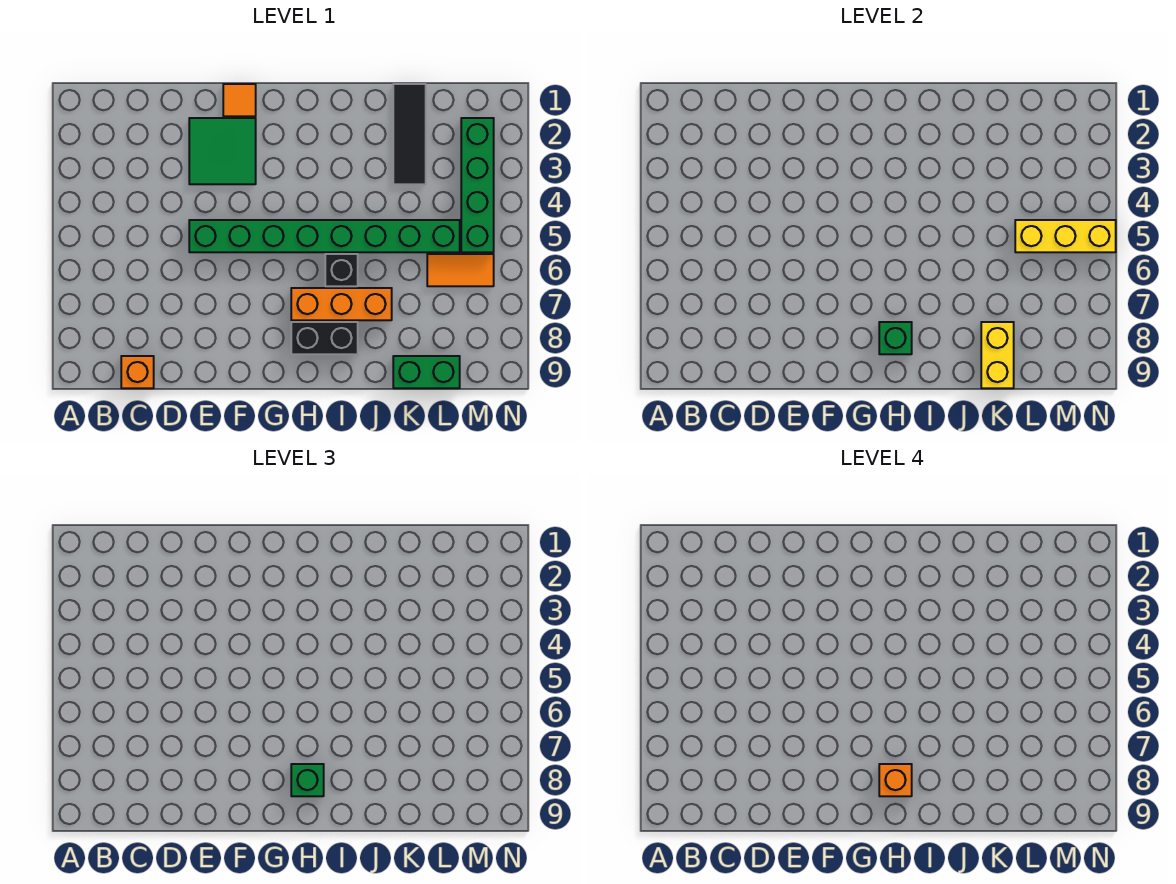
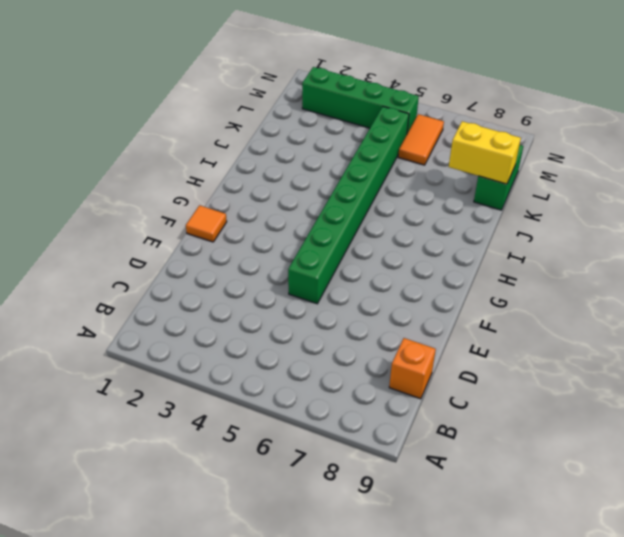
none -> green tile E2:F3 level 1
none -> orange brick H7:J7 level 1
none -> black brick H8:I8 level 1

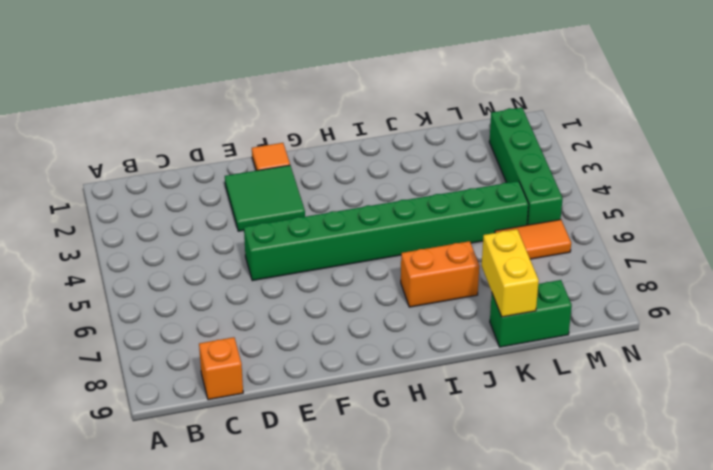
orange brick I7:J7 level 1 -> orange brick H7:J7 level 1
none -> black brick H8:I8 level 1
none -> black brick I6 level 1
none -> black tile K1:K3 level 1

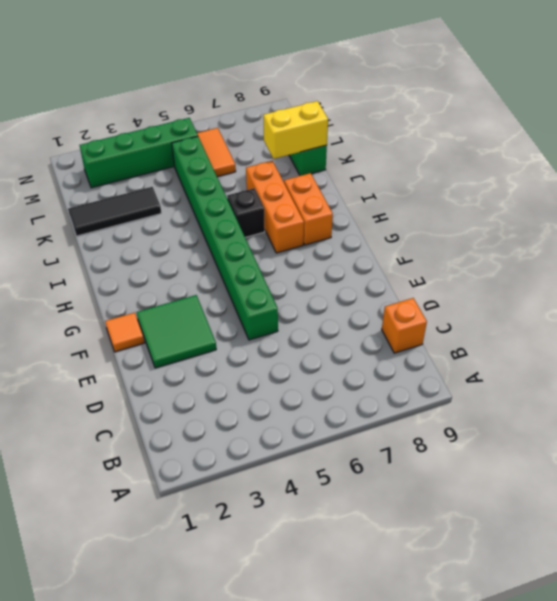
orange brick H8:I8 level 1 -> black brick H8:I8 level 1
none -> green brick H8 level 2
none -> yellow brick L5:N5 level 2
none -> green brick H8 level 3

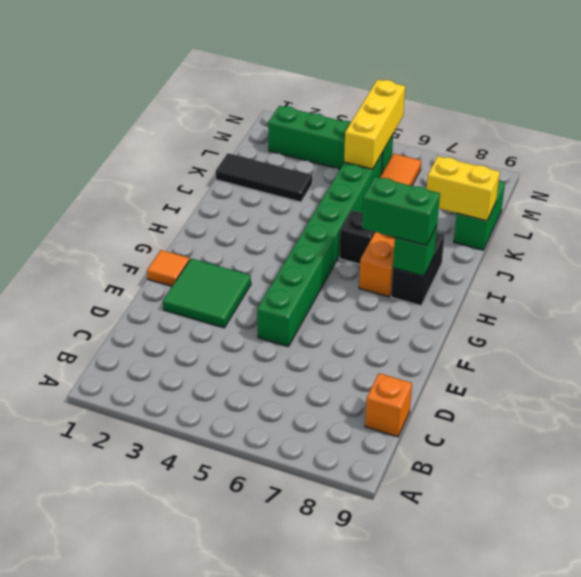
green brick H7:H8 level 3 -> green brick H8 level 3
none -> orange brick H8 level 4

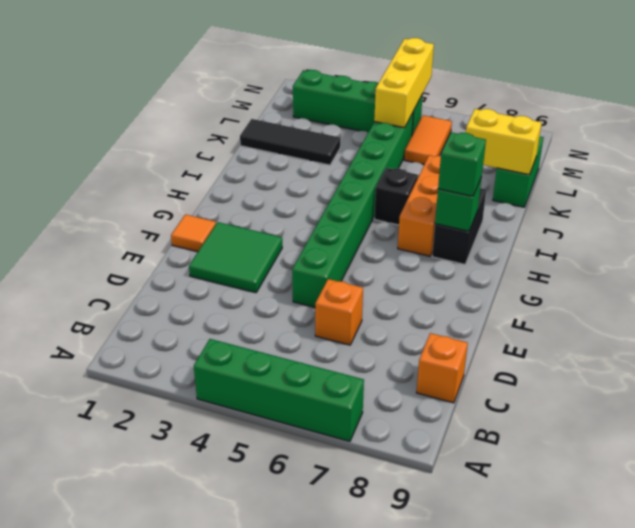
green brick A4:A7 level 1 -> none
orange brick D6 level 1 -> orange brick H8 level 4

